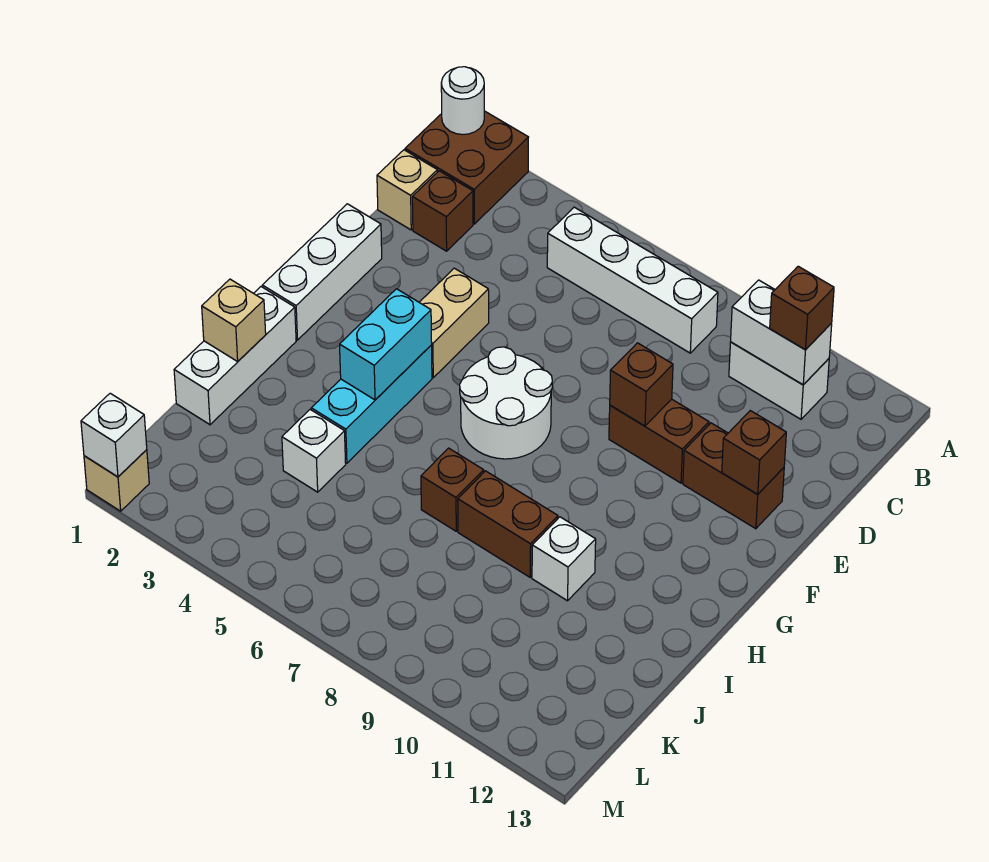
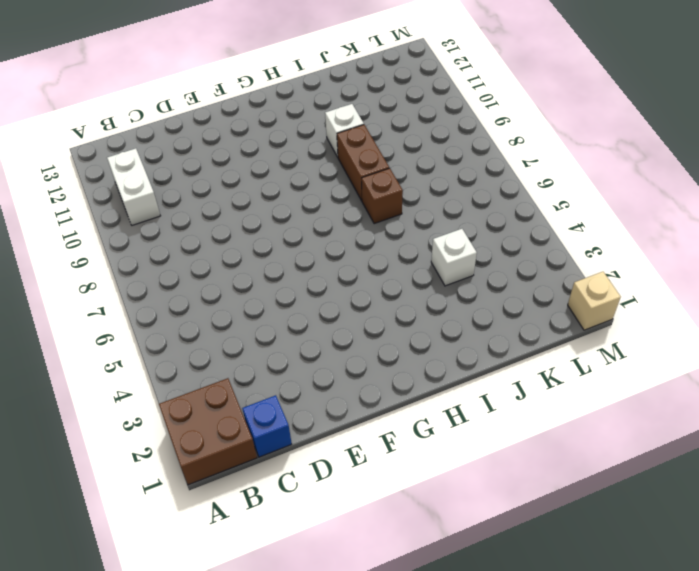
blue brick C1 level 1 -> tan brick C1 level 1
none -> white brick B5:B8 level 1
none -> brown brick C2 level 1
none -> white brick E1:G1 level 1

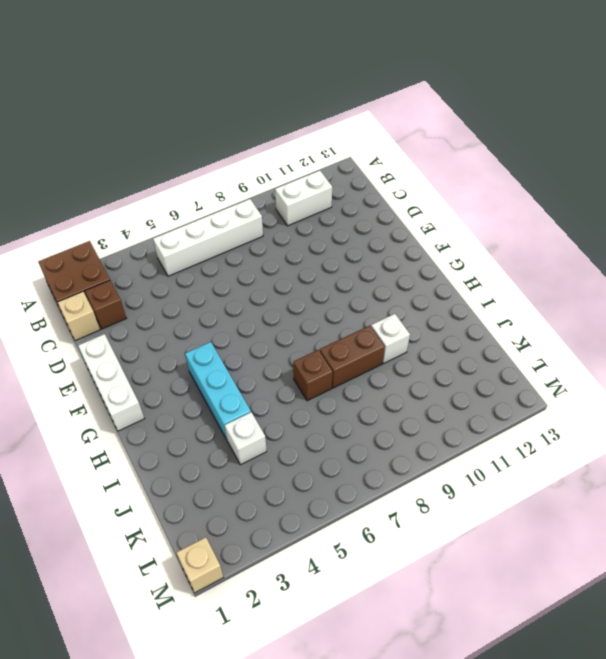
none -> tan brick E4:F4 level 1
none -> brown brick E9:E10 level 1
none -> brown brick E11:E12 level 1

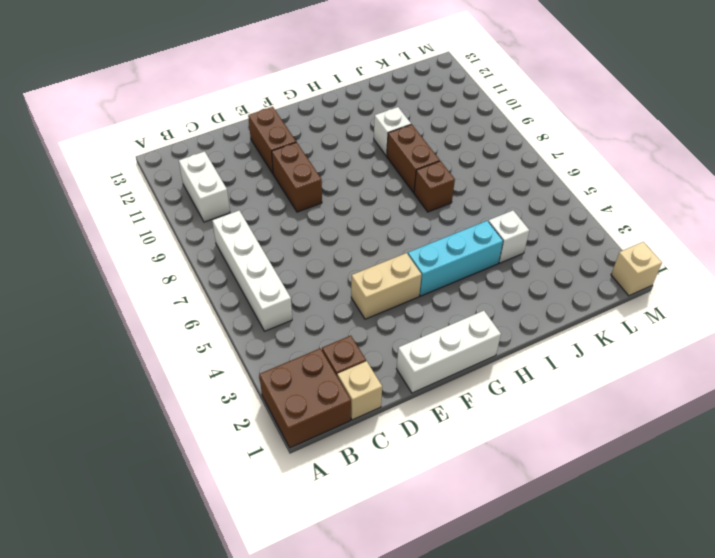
none -> white round brick F6:G7 level 1
none -> white brick H1:J1 level 1
none -> white round brick A1 level 2

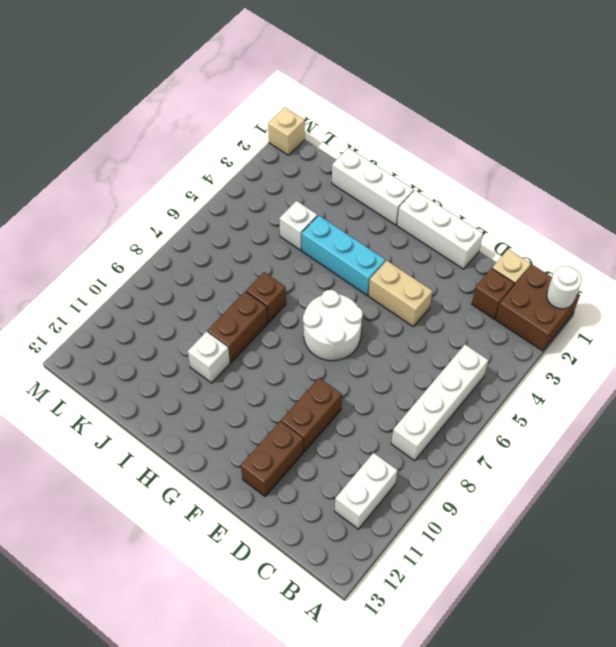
none -> white brick B10:B11 level 2
none -> brown brick E9 level 2
none -> brown brick E12 level 2

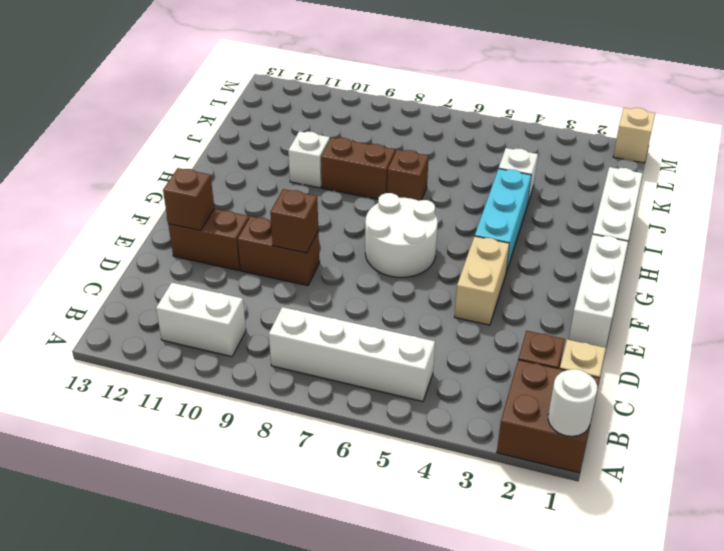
none -> white brick B10:B11 level 2
none -> cyan brick G4:H4 level 2
none -> tan brick I1 level 2

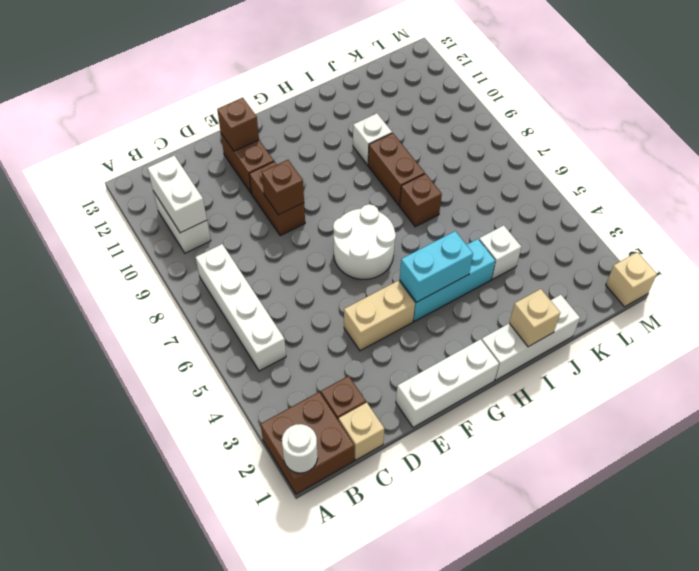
none -> white brick M1 level 2
none -> brown brick B11 level 3

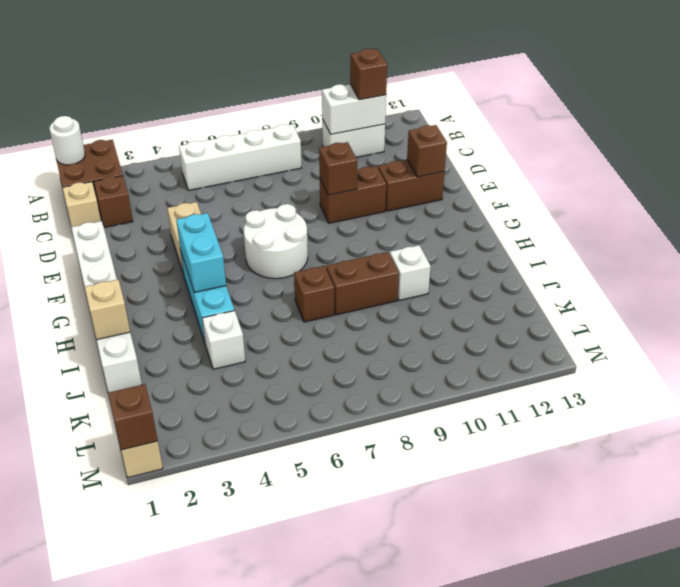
brown brick M1 level 2 -> white brick M1 level 2

